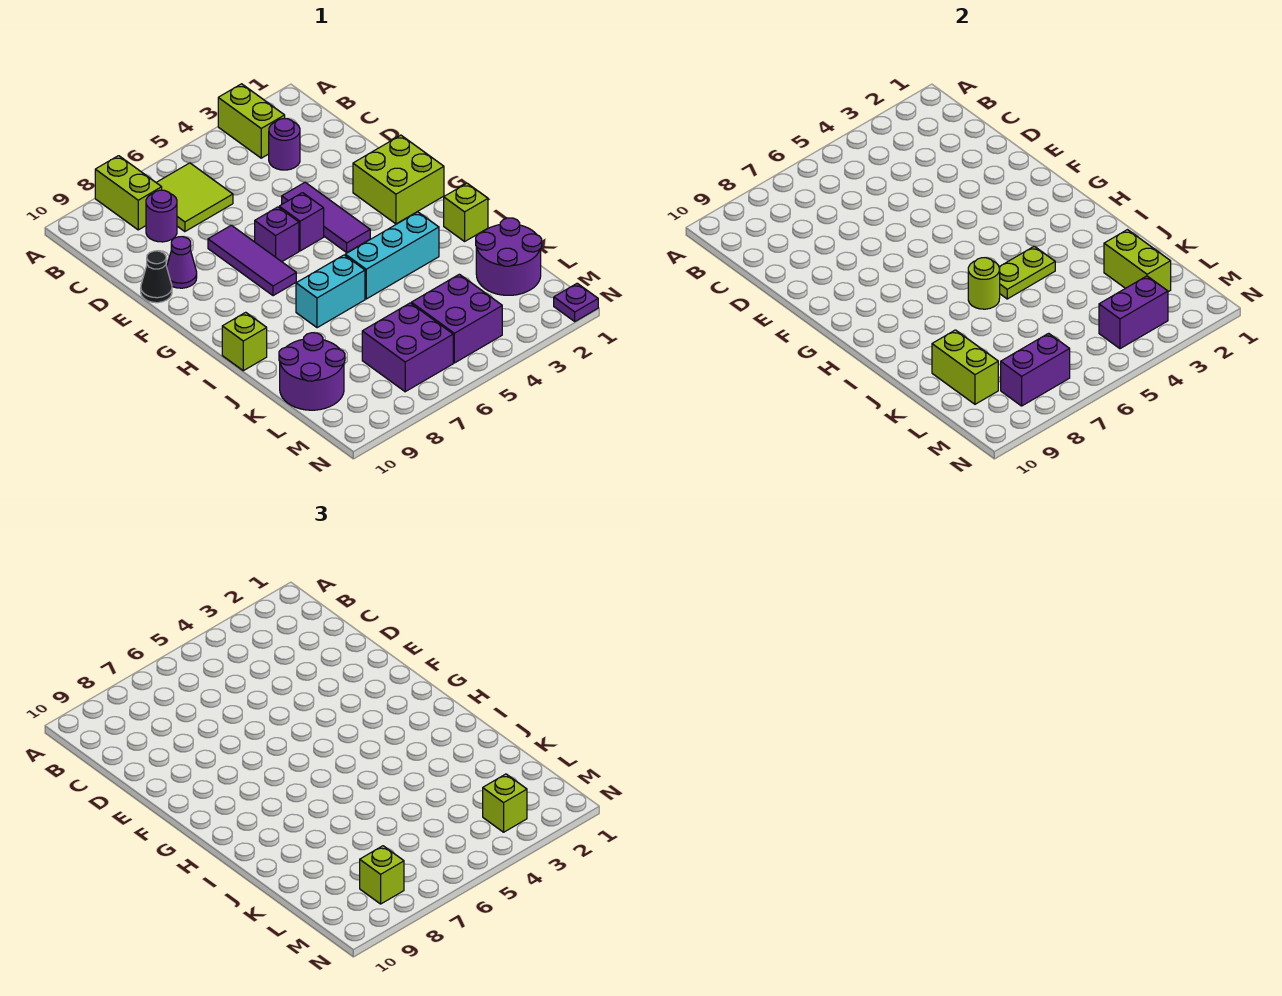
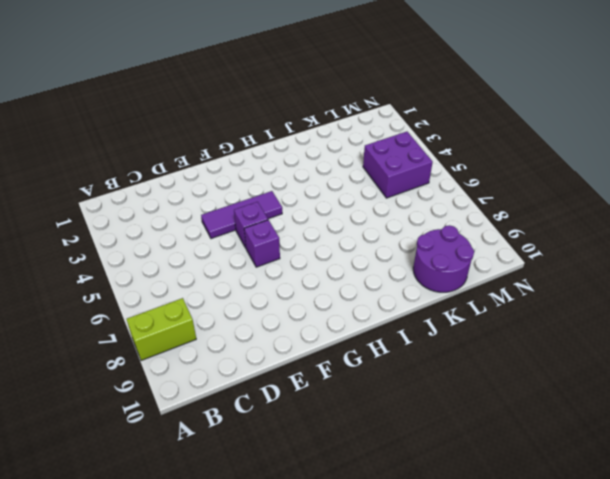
none -> lime brick A3:B3 level 1
none -> lime tile B6:C7 level 1
none -> purple round brick C3 level 1

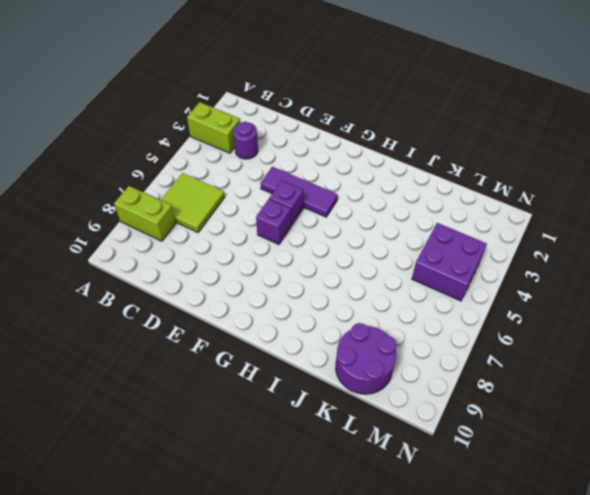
none -> purple round brick C8 level 1
none -> purple tile E7:G7 level 1
none -> purple cone E9 level 1

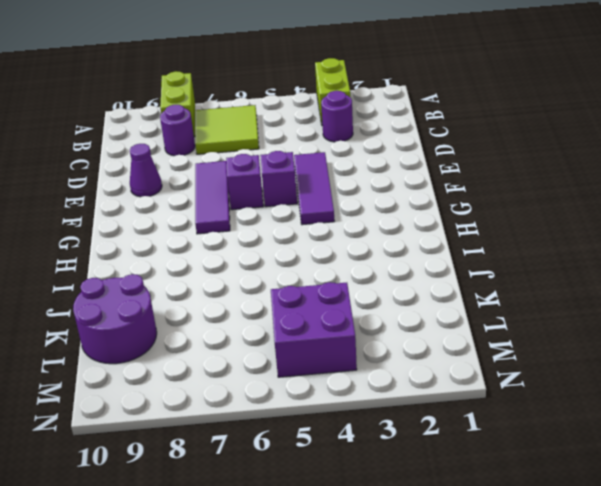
none -> black cone E10 level 1
none -> lime brick F1:G2 level 1
none -> lime brick I1 level 1

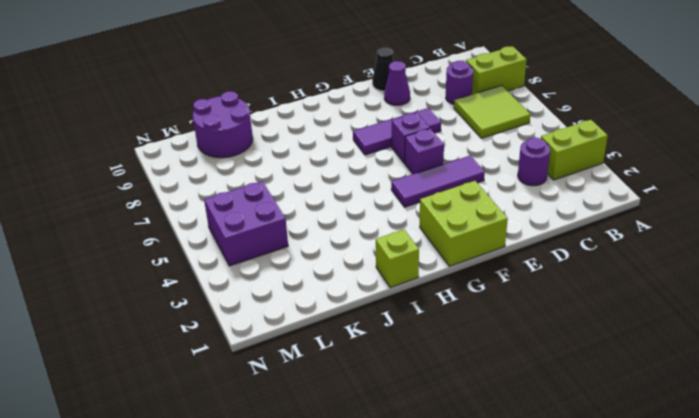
none -> cyan brick I3:I5 level 1
none -> cyan brick I6:I7 level 1
none -> lime brick I10 level 1

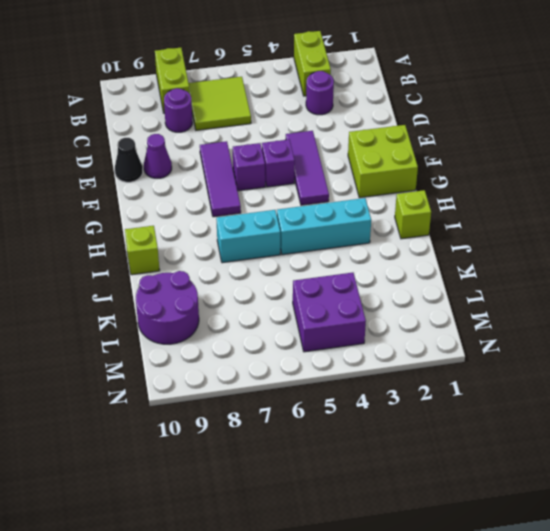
none -> purple round brick K1:L2 level 1
none -> purple brick L6:M7 level 1
none -> purple plate N1 level 1

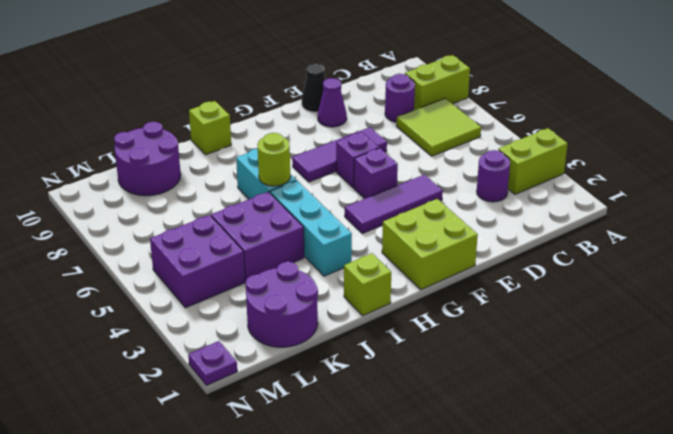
purple brick J4:K5 level 1 -> purple brick L6:M7 level 1
none -> lime plate I4:I5 level 2
none -> lime brick K2:L2 level 2
none -> lime brick K9:L9 level 2

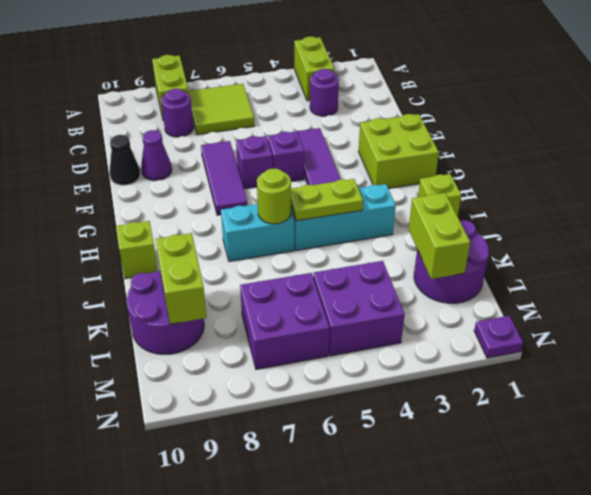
none -> purple brick M3:M4 level 2
none -> purple brick M7:M8 level 2
none -> lime brick M3 level 3

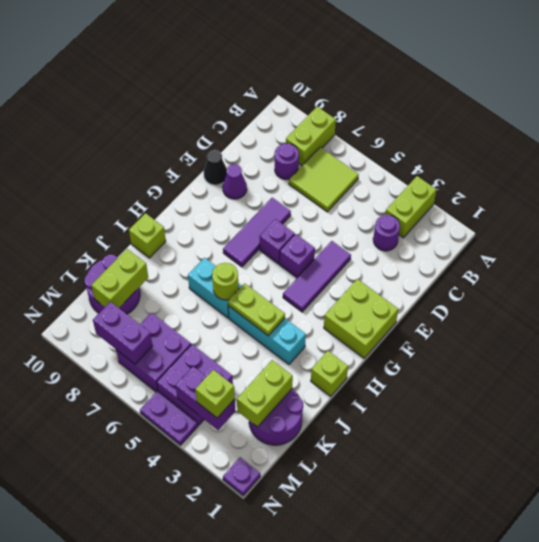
purple plate N4:N5 level 1 -> none
none -> lime brick M8 level 3

